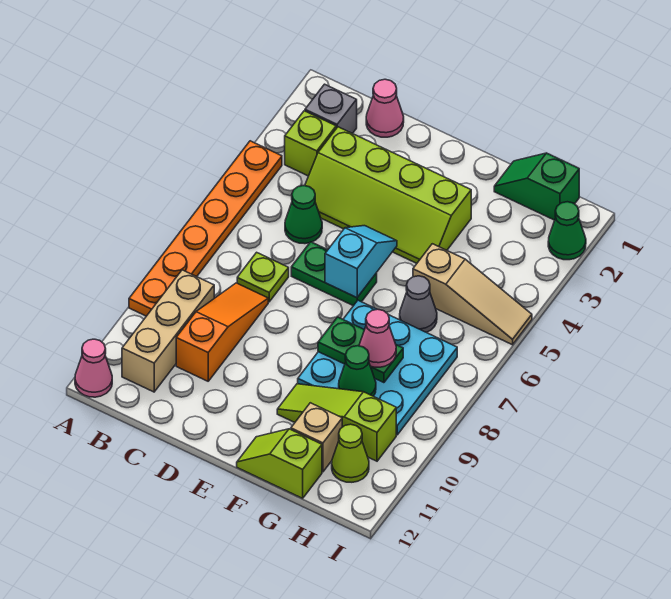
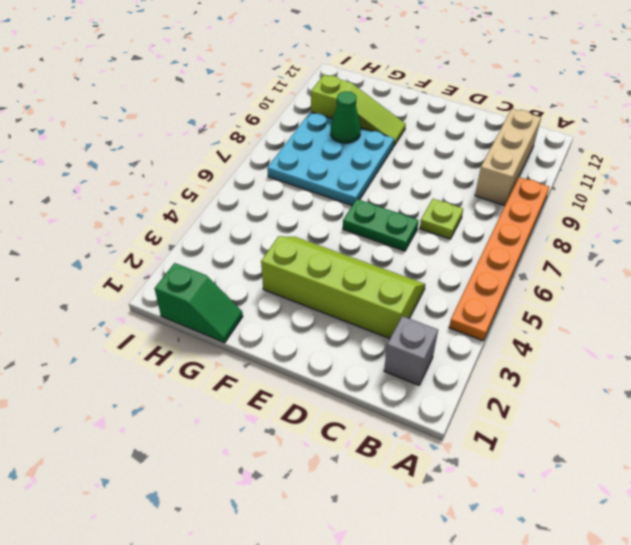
none -> pink cone A12 level 1
none -> lime brick B3 level 1
none -> pink cone C1 level 1

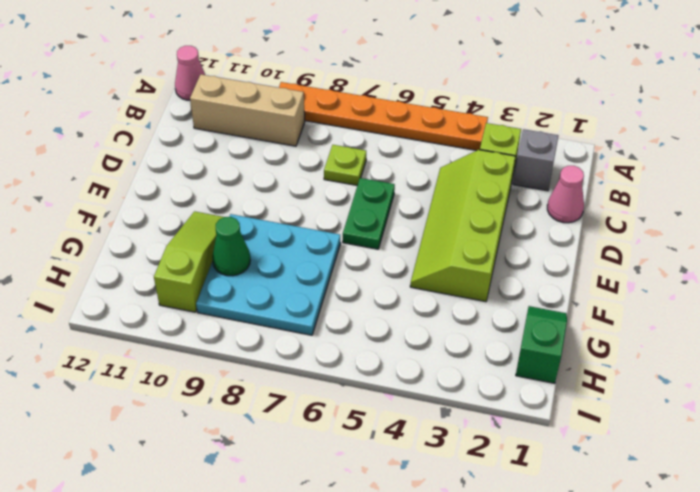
none -> green cone C5 level 1
none -> orange slope C8:C10 level 1 top 10
none -> lime slope F12:G12 level 1 top G

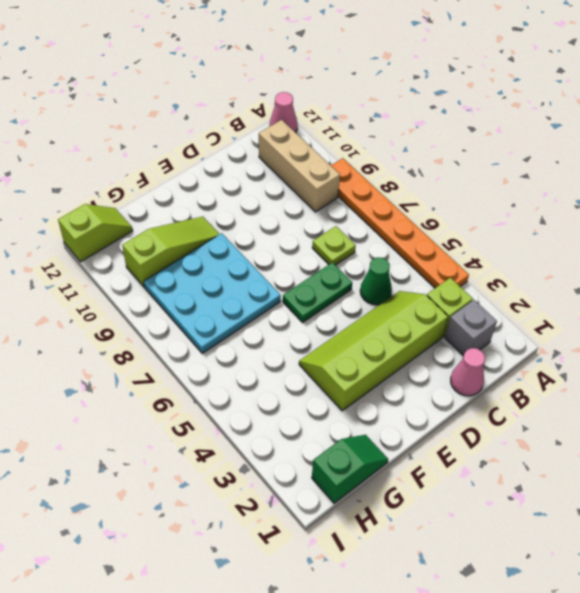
lime slope H12:I12 level 1 top I -> lime slope F12:G12 level 1 top G
none -> orange slope C8:C10 level 1 top 10
none -> tan slope G5:I5 level 1 top G
none -> grey cone G6 level 1

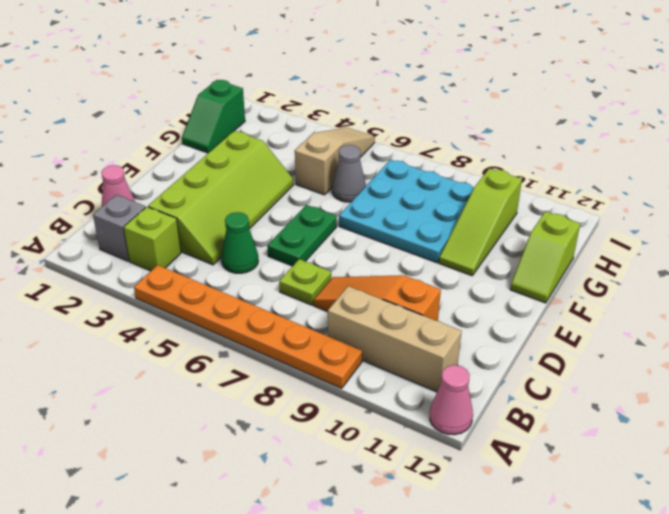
none -> tan brick G11 level 1
none -> lime cone H11 level 1
none -> green cone I2 level 1

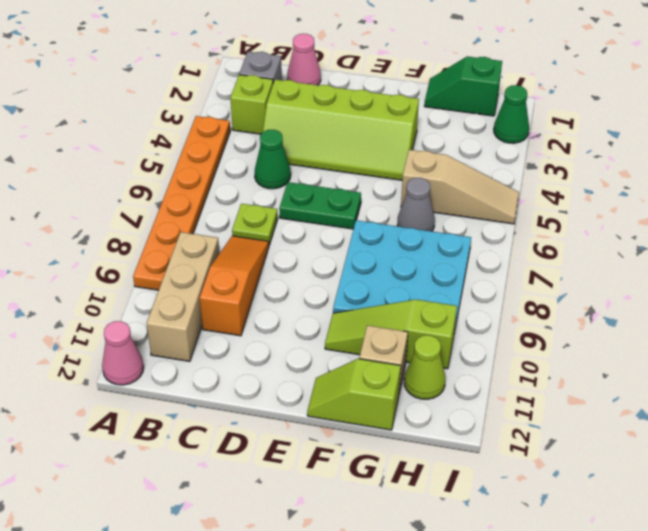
none -> cyan slope E5:E6 level 2 top 6
none -> green plate F8:G8 level 2
none -> green cone G9 level 2

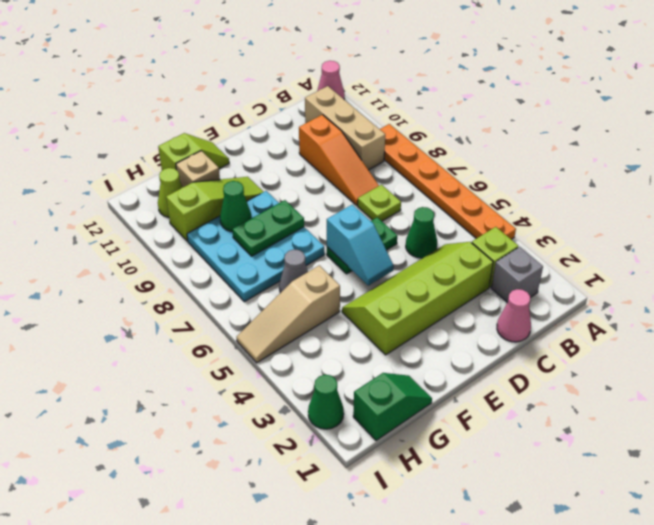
none -> pink cone G8 level 3

